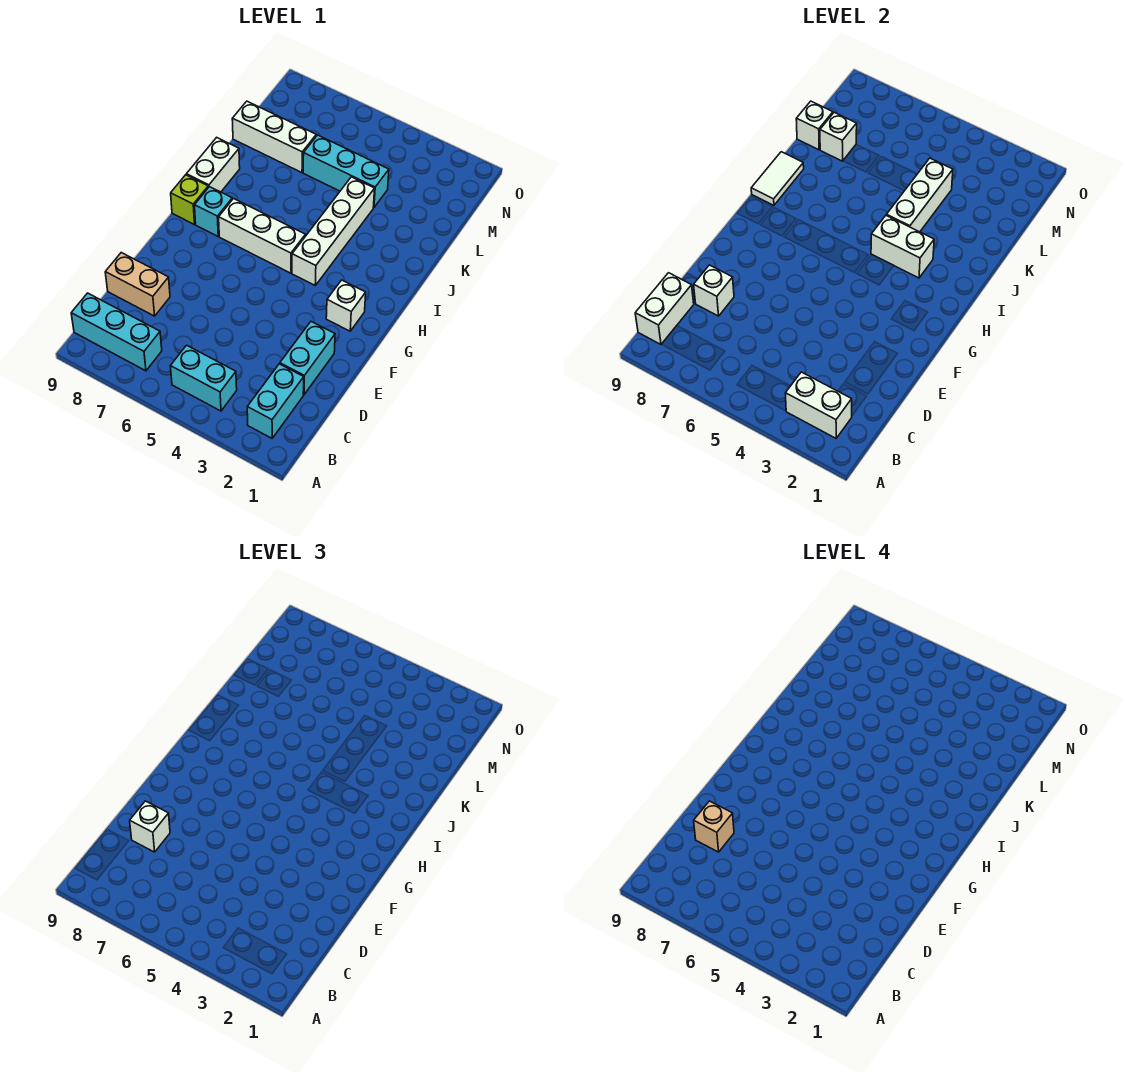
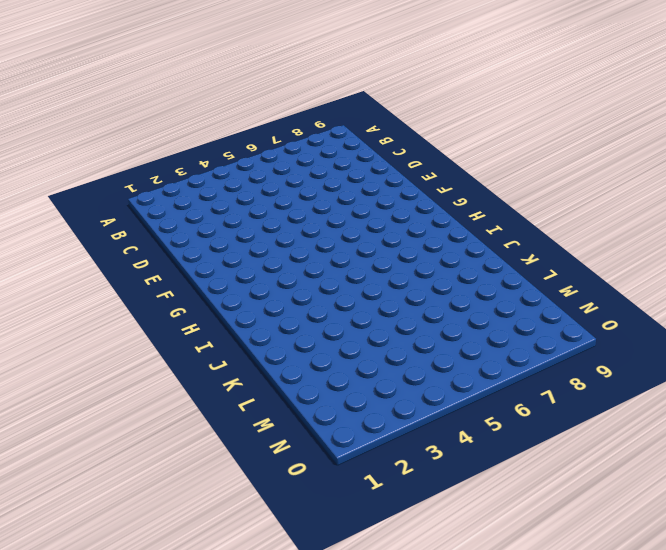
none -> cyan brick B2:C2 level 1
none -> cyan brick B4:B5 level 1
none -> cyan brick B7:B9 level 1

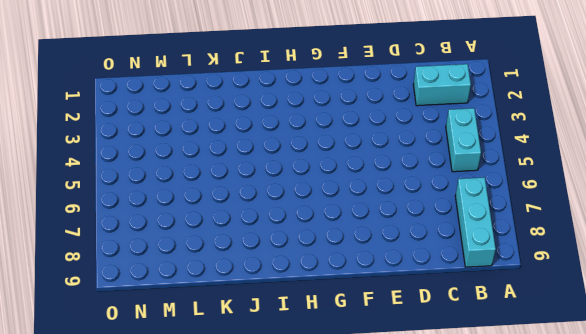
none -> cyan brick D2:E2 level 1
none -> tan brick D8:D9 level 1
none -> white brick G2 level 1

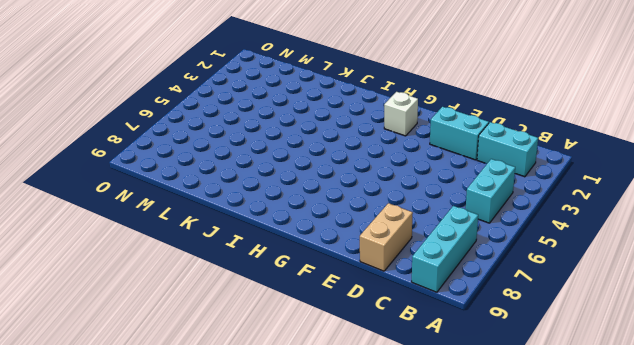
none -> white brick H4:K4 level 1
none -> white brick H5:H7 level 1
none -> cyan brick H8 level 1

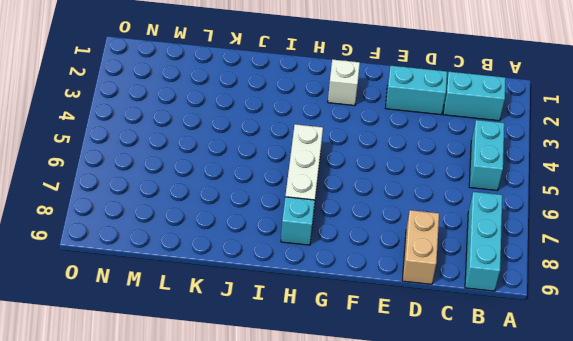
none -> white brick H4:K4 level 1
none -> lime brick H9 level 1
none -> white brick I9:J9 level 1

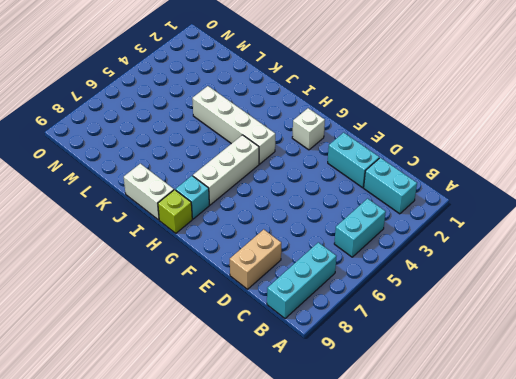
none -> cyan brick L4:L6 level 1
none -> white brick L7:L9 level 1
none -> white brick B2:B3 level 2

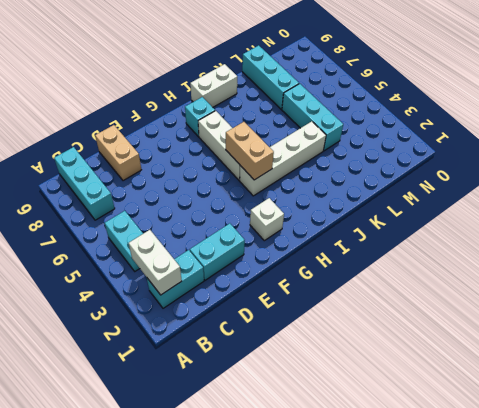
tan brick H4:H5 level 2 -> none
cyan brick L7:L9 level 1 -> white brick L7:L9 level 1
none -> lime brick H9 level 1
none -> white brick B9:C9 level 2
none -> white brick D8 level 2

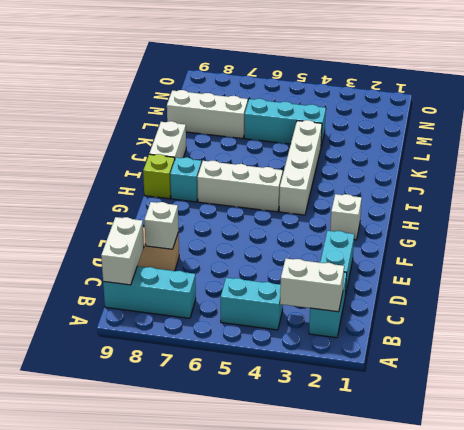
none -> white brick I3:I4 level 2
none -> white tile I9:J9 level 2
none -> white brick J4:L4 level 2

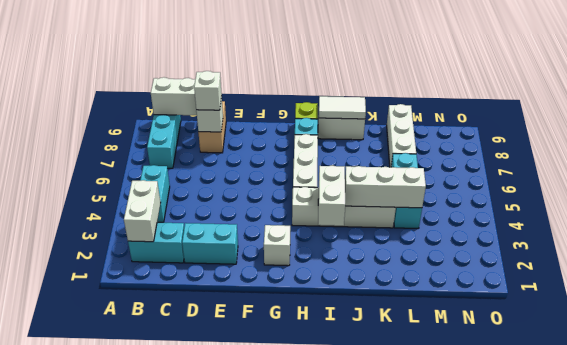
none -> white brick L8 level 2
none -> white brick L9 level 2
none -> tan brick D8 level 4

